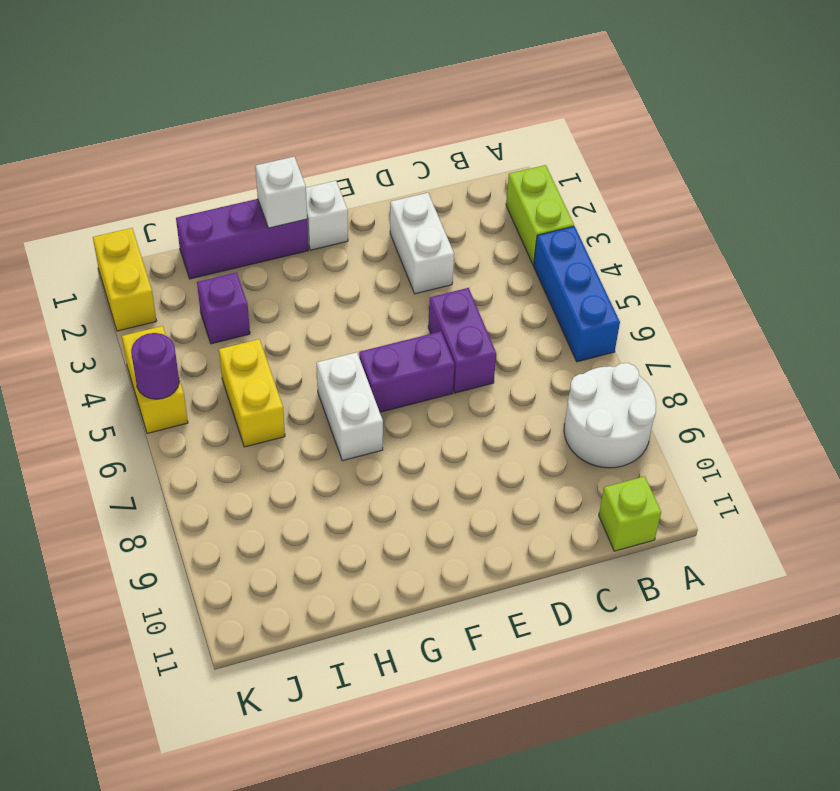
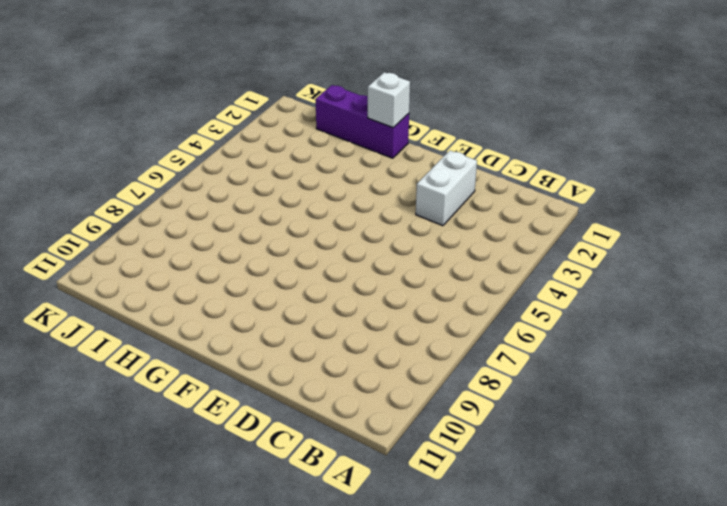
none -> lime brick A2:A3 level 1
none -> blue brick A4:A6 level 1
none -> white round brick A8:B9 level 1

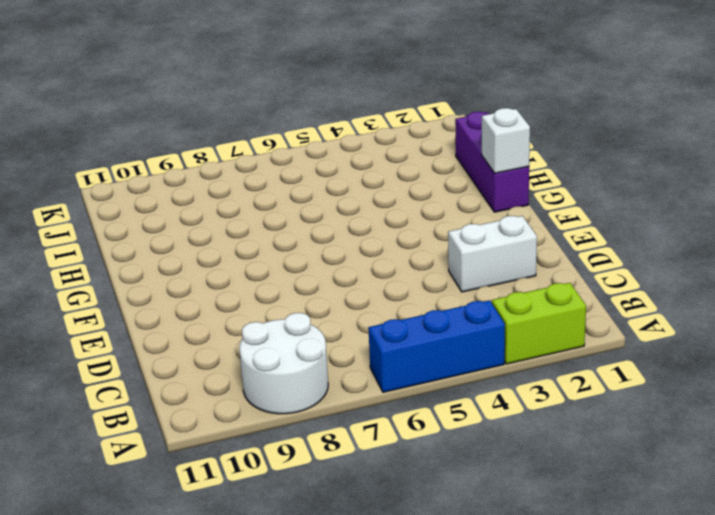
none -> lime brick B11 level 1
none -> purple brick D5:D6 level 1
none -> purple brick E6:F6 level 1

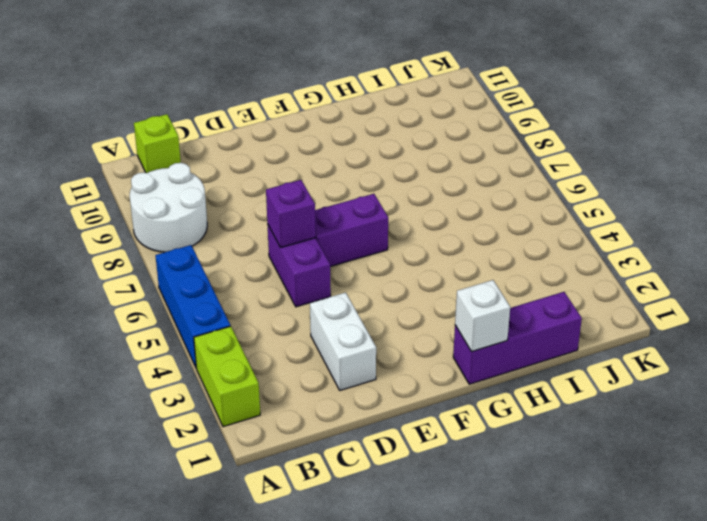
purple brick D6 level 2 -> purple brick I3 level 1
none -> white brick F1 level 1
none -> white brick G6:G7 level 1
none -> yellow brick I5:I6 level 1

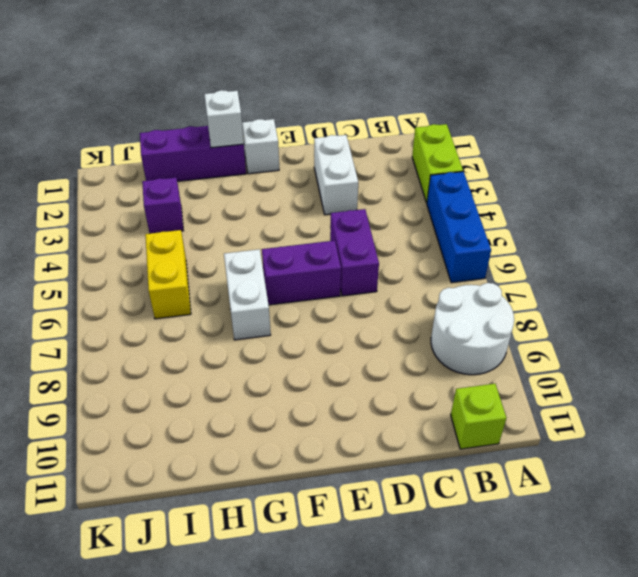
none -> yellow brick K1:K2 level 1
none -> yellow brick K4:K5 level 1
none -> purple round brick K5 level 2

